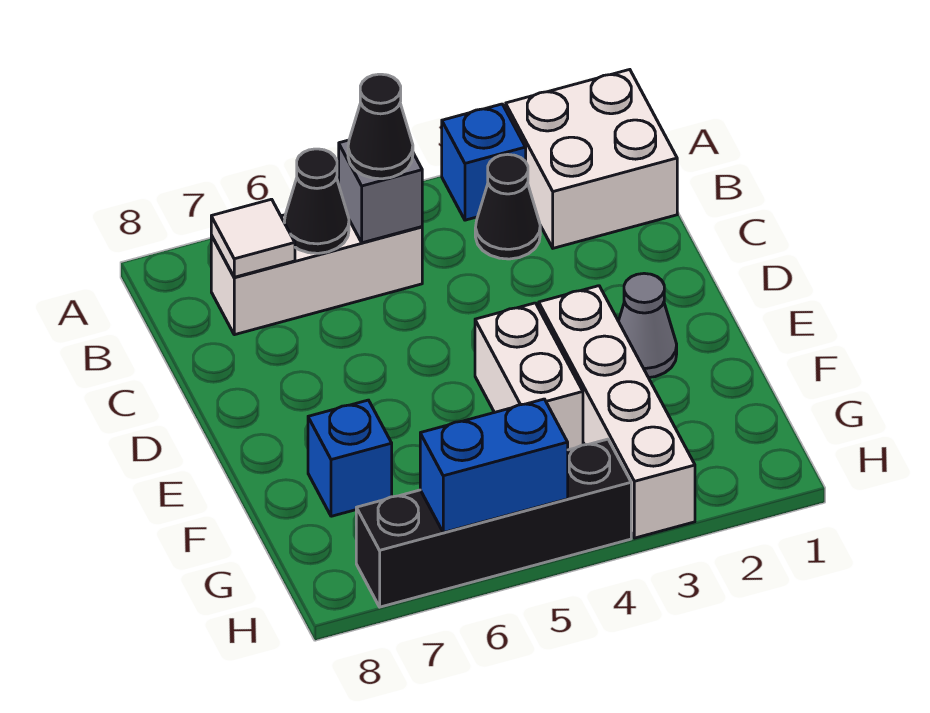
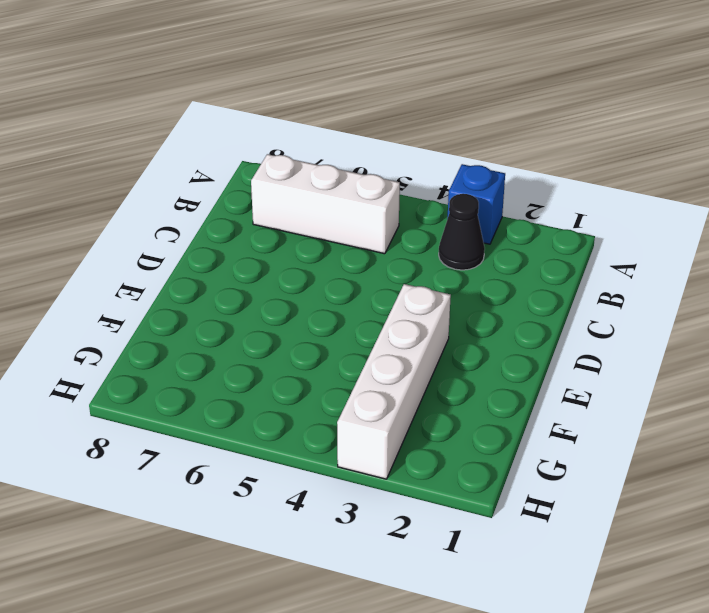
none -> white brick A1:B2 level 1
none -> grey cone E2 level 1
none -> white brick E4:F4 level 1

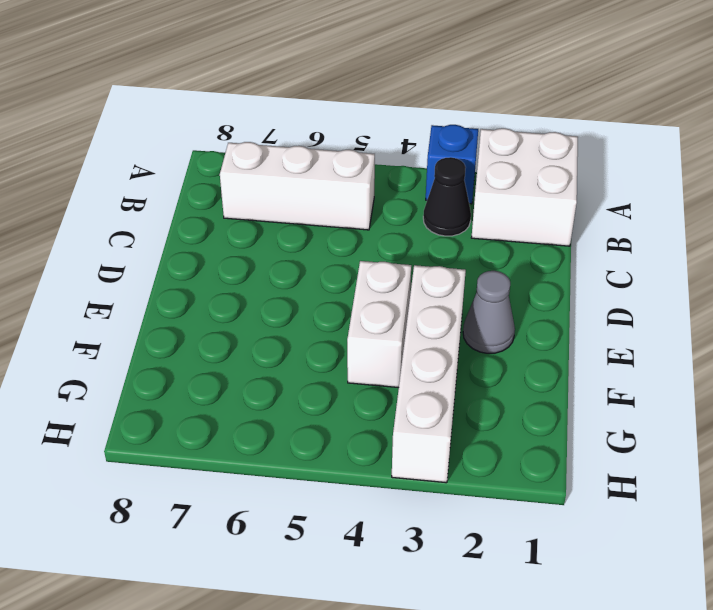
none -> blue brick F7 level 1
none -> black brick H4:H7 level 1
none -> grey brick B5 level 2

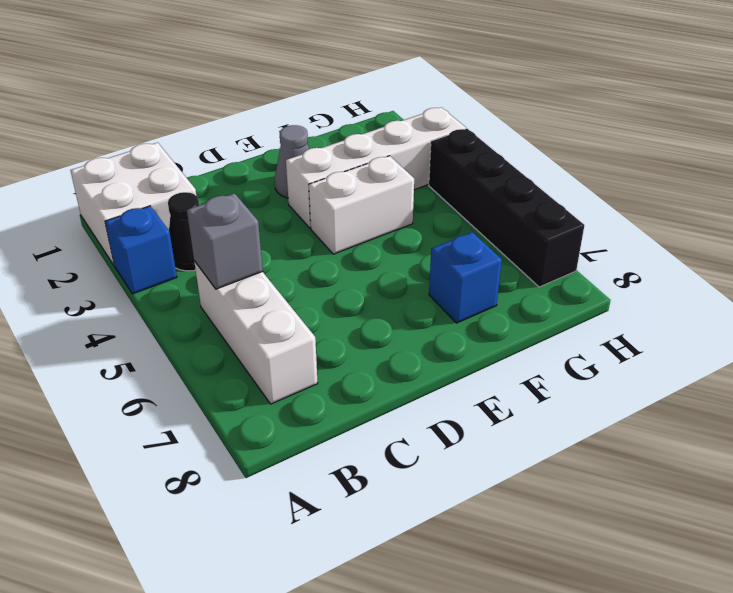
none -> black cone B6 level 2
none -> white tile B7 level 2
none -> blue brick H5:H6 level 2

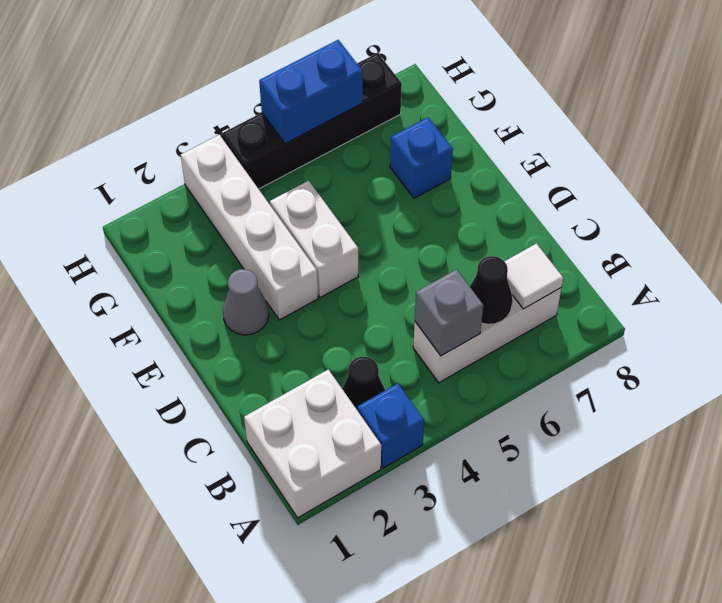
none -> black cone B5 level 3

